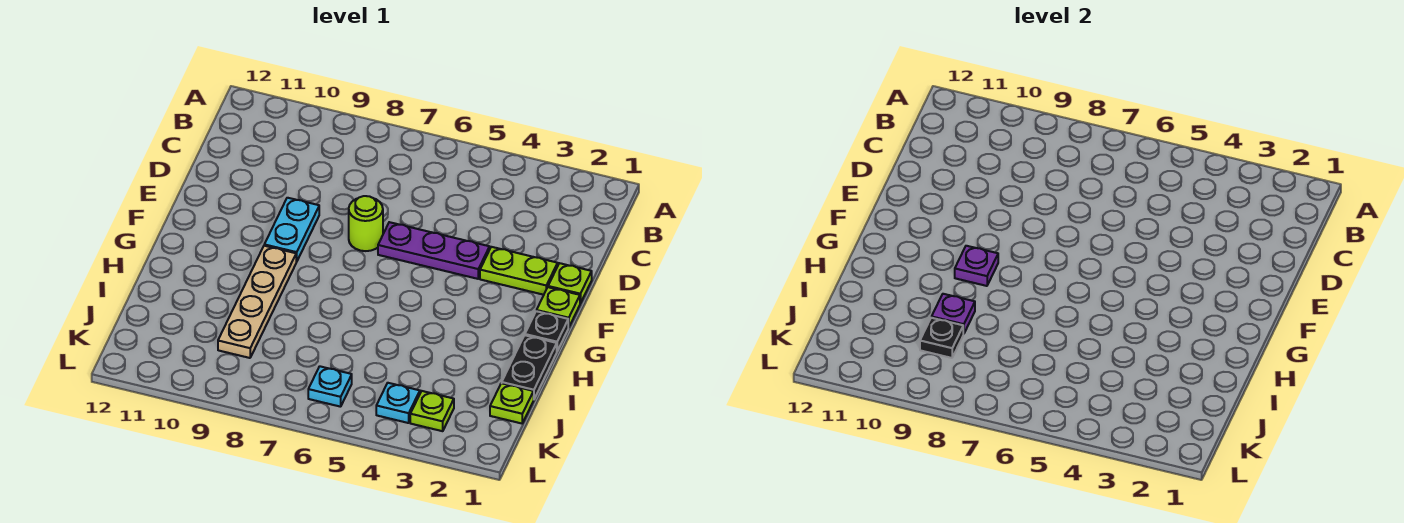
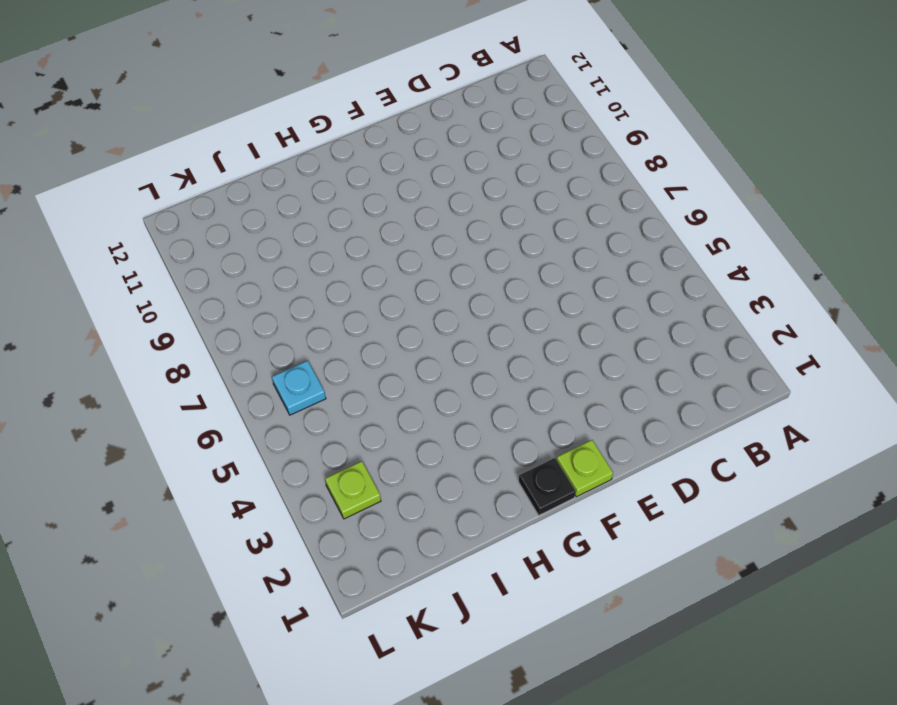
none -> lime plate E1 level 1
none -> lime plate E2:E3 level 1
none -> purple plate E4:E6 level 1

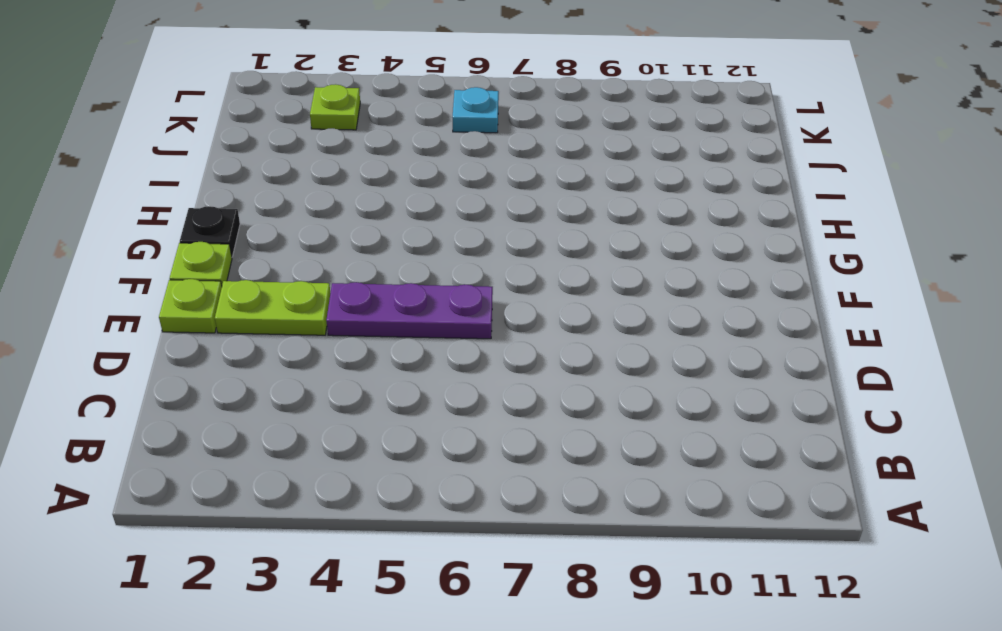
none -> lime round brick E7 level 1
none -> cyan plate E9:F9 level 1
none -> tan plate G9:J9 level 1

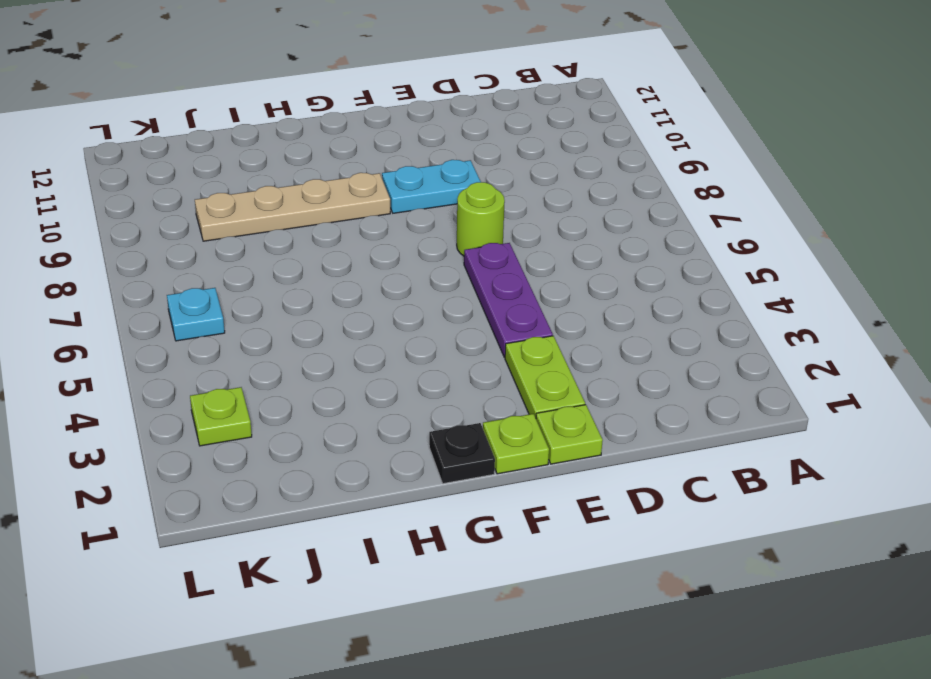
none -> black plate H1:I1 level 1
none -> lime plate J1 level 1
none -> cyan plate K4 level 1

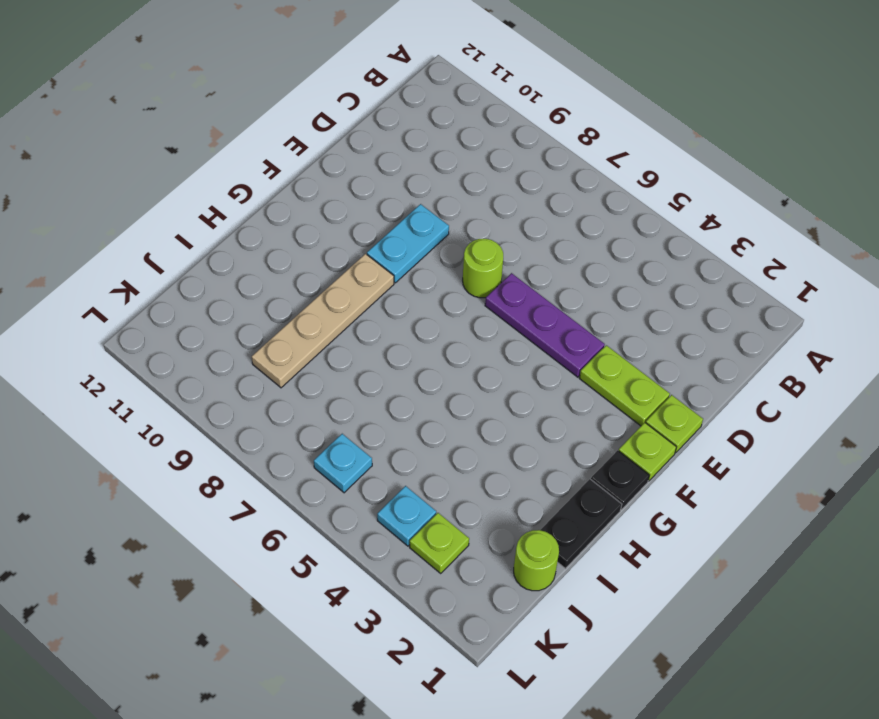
lime round brick J1 level 1 -> lime plate J1 level 1
none -> purple plate G9 level 2
none -> purple plate I9 level 2
none -> black plate J9 level 2

